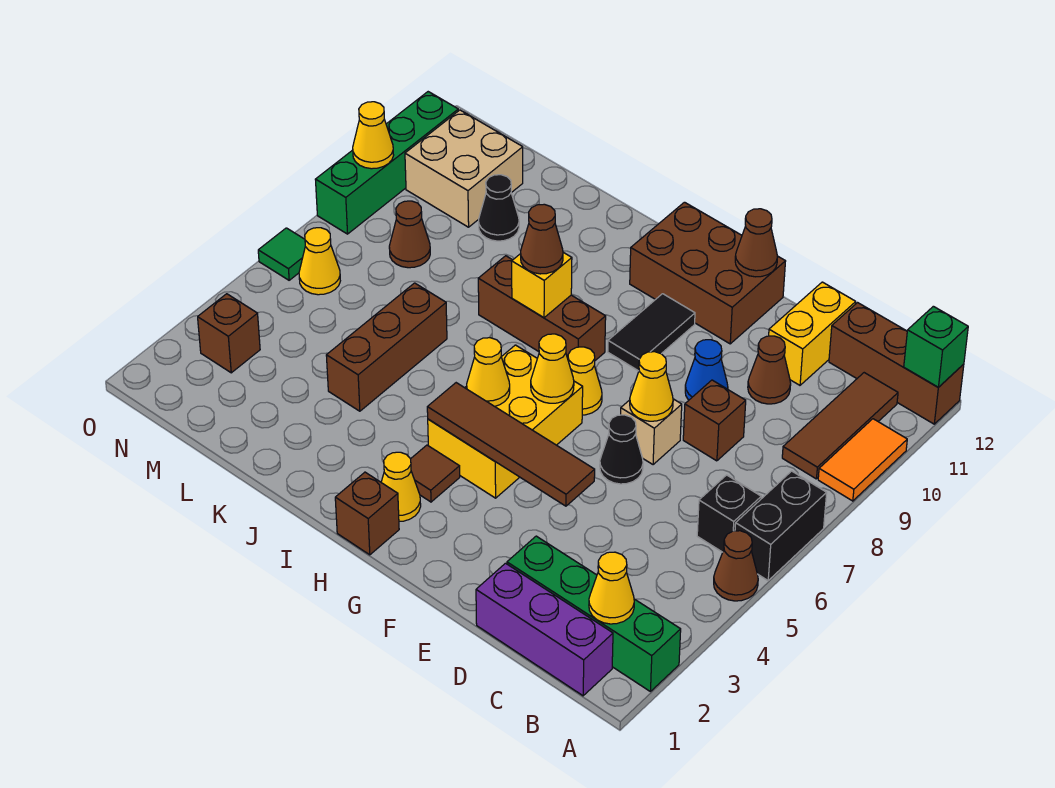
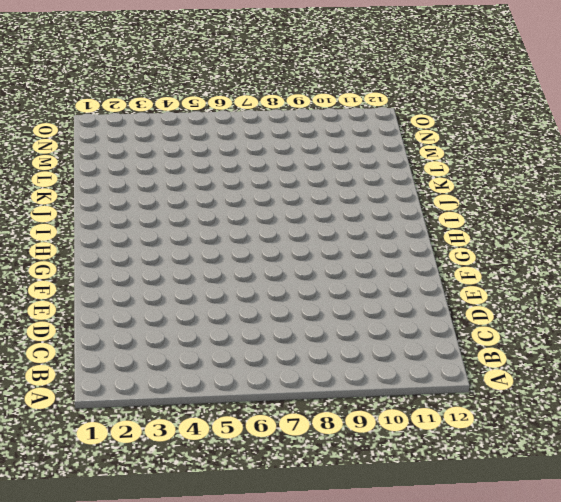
none -> green brick A2:D2 level 1
none -> brown cone A5 level 1
none -> black brick A6:A7 level 1
none -> orange tile A9:A10 level 1

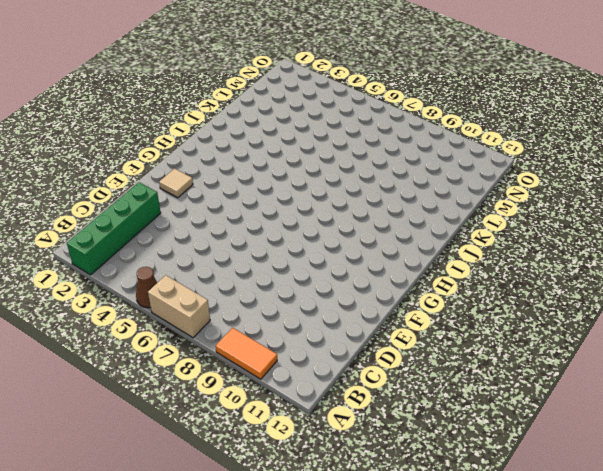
tan brick A6:A7 level 1 -> black brick A6:A7 level 1
tan tile F2 level 1 -> none
none -> brown brick A12:C12 level 1
none -> purple brick B1:D1 level 1
none -> black brick B6 level 1
none -> brown tile B9:B11 level 1

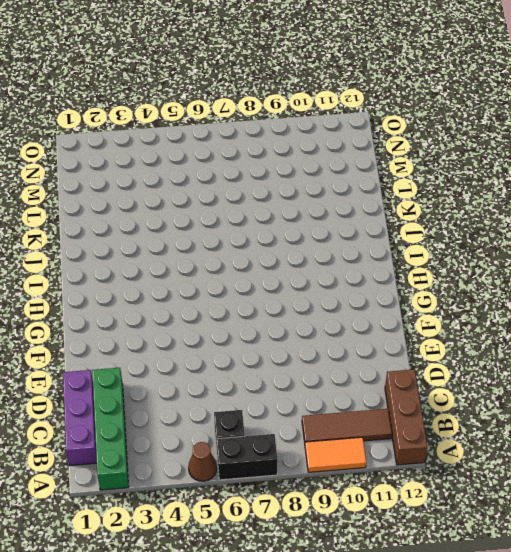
none -> brown brick D8 level 1
none -> brown cone D10 level 1
none -> yellow brick D11:D12 level 1
none -> black cone E6 level 1

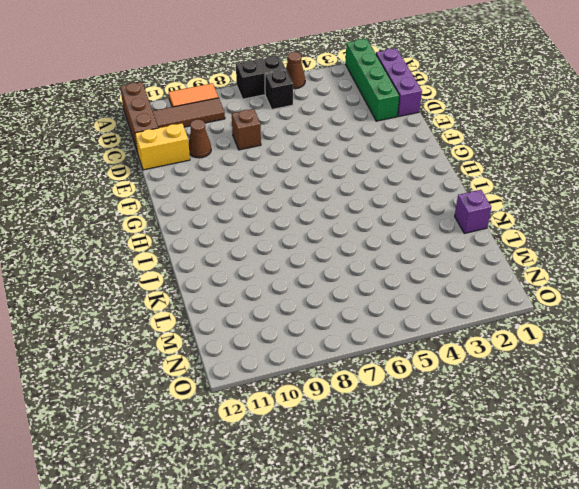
purple brick K1 level 1 -> none
none -> black cone E6 level 1
none -> tan brick E7 level 1
none -> blue cone E9 level 1
none -> brown brick F11:H12 level 1

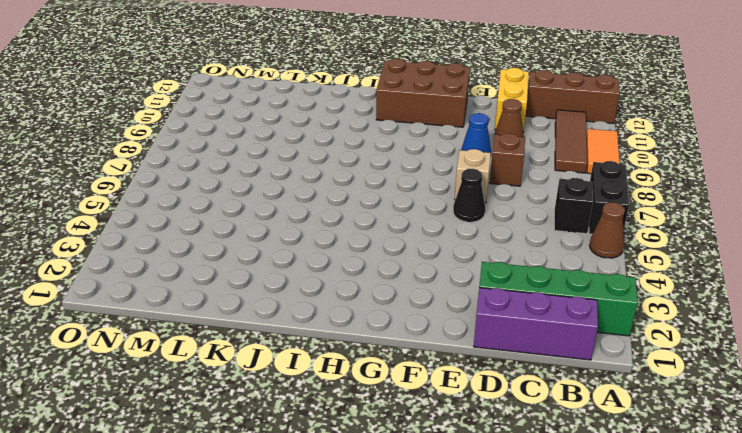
none -> yellow brick G4:H6 level 1
none -> yellow cone G7 level 1
none -> black tile G9:G10 level 1
none -> brown brick H1 level 1

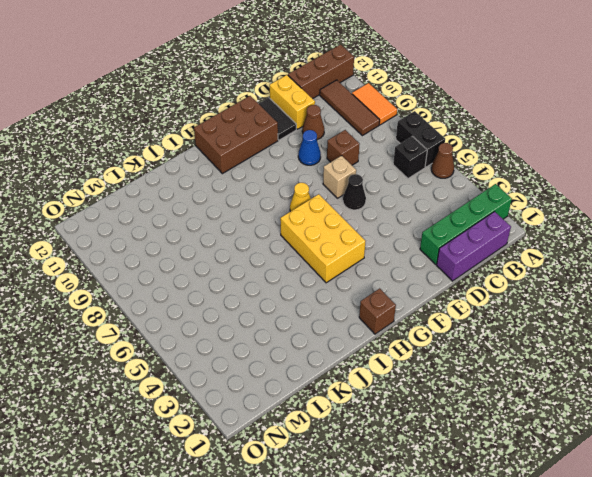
black tile E11:E12 level 1 -> black tile G9:G10 level 1
none -> yellow cone H2 level 1
none -> brown tile H3 level 1
none -> brown brick H8:J8 level 1
none -> brown brick K4:K6 level 1

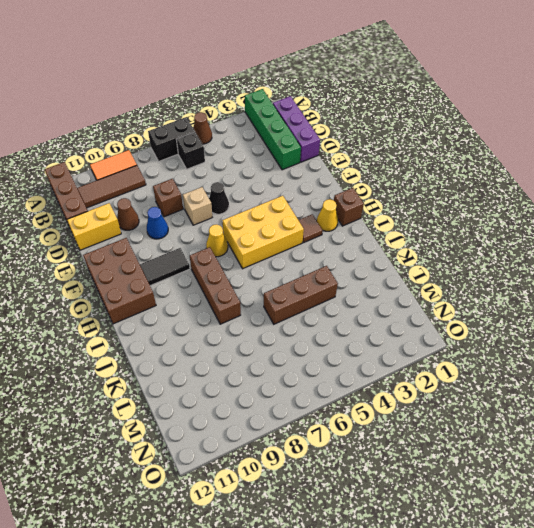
none -> black cone L10 level 1
none -> brown cone M8 level 1
none -> tan brick M10:N11 level 1
none -> brown brick N3 level 1

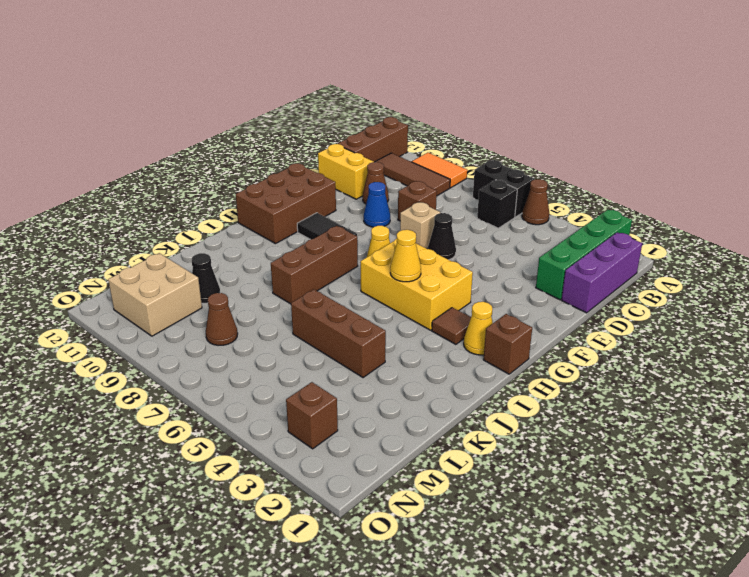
none -> yellow cone N6 level 1
none -> green tile O6 level 1
none -> green brick O8:O11 level 1
none -> green brick A12 level 2

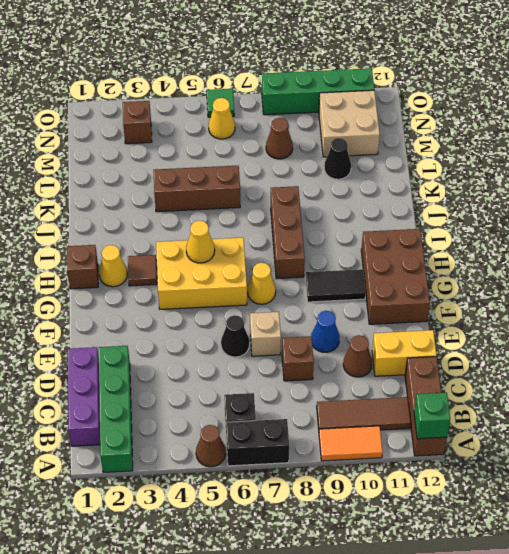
none -> yellow cone B2 level 2
none -> brown tile E4:H4 level 2
none -> yellow cone E7 level 2
none -> brown cone F12 level 2

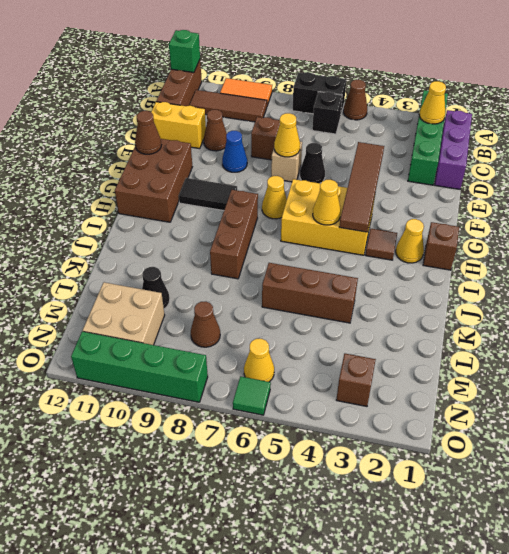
none -> yellow cone G6 level 2
none -> yellow brick I8 level 2
none -> yellow cone O9 level 2
none -> brown cone I8 level 3

